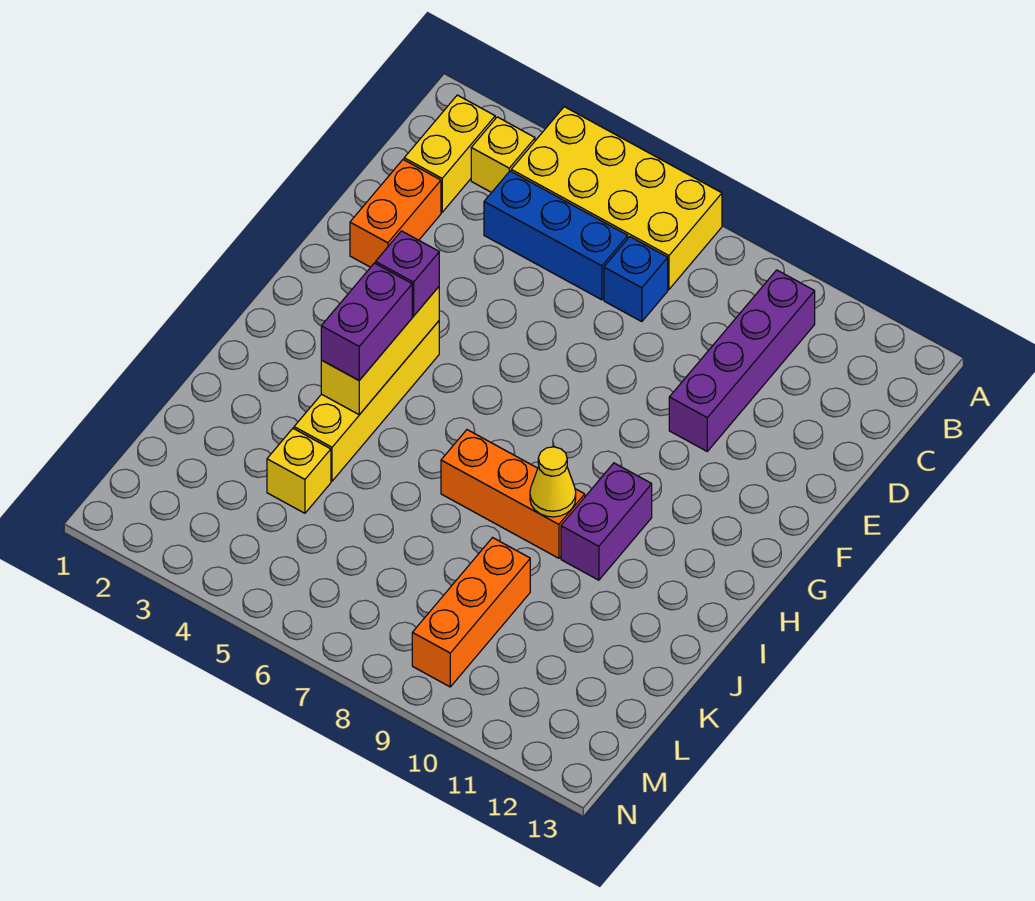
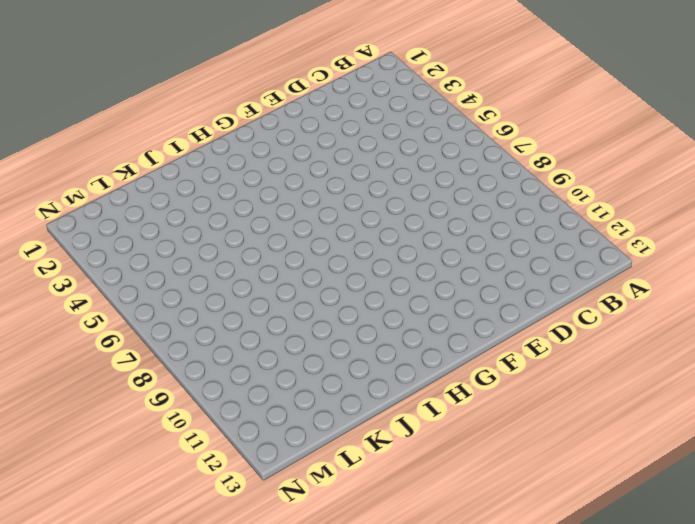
none -> yellow brick A4:B7 level 1
none -> yellow brick B2:C2 level 1
none -> yellow brick B3 level 1

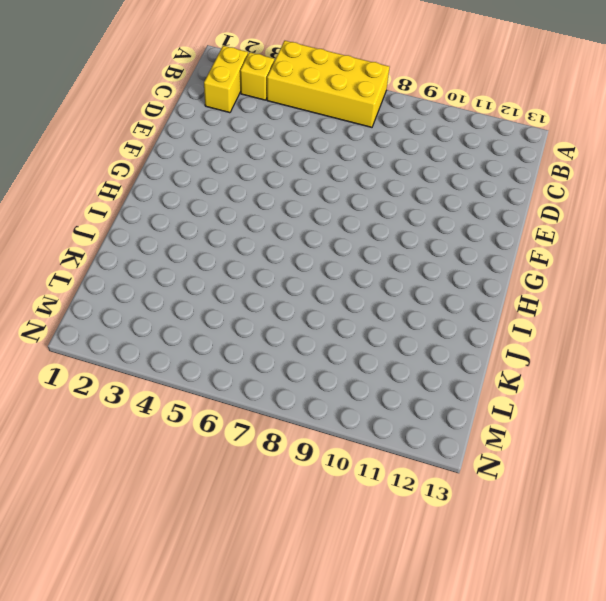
none -> purple brick B10:E10 level 1
none -> blue brick C4:C6 level 1
none -> blue brick C7 level 1

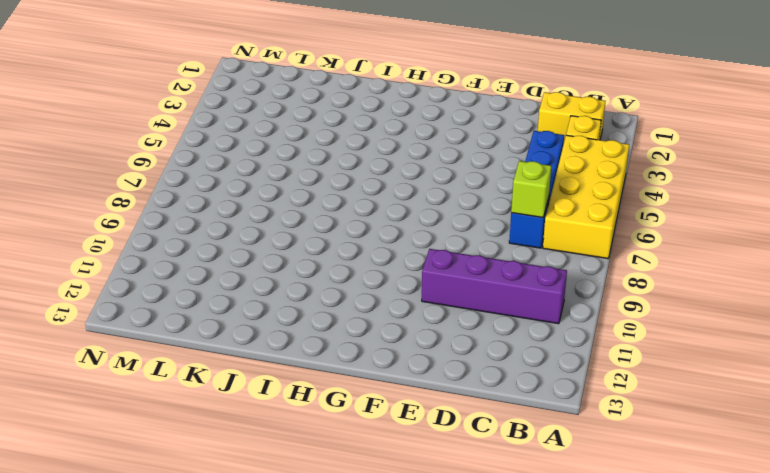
lime brick C7 level 2 -> none
none -> orange brick D2:E2 level 1
none -> yellow brick G4:J4 level 1
none -> purple brick H10:I10 level 1

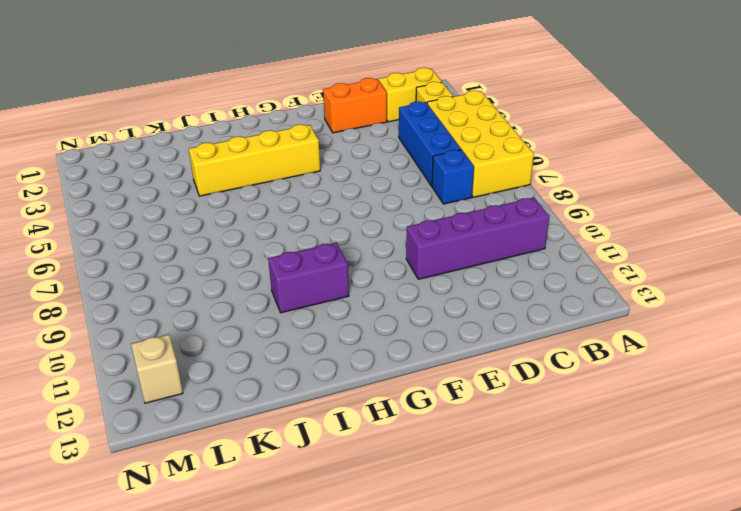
tan brick M12 level 1 -> none
none -> orange brick I7:I9 level 1
none -> yellow brick K4 level 1
none -> orange brick K9:M9 level 1

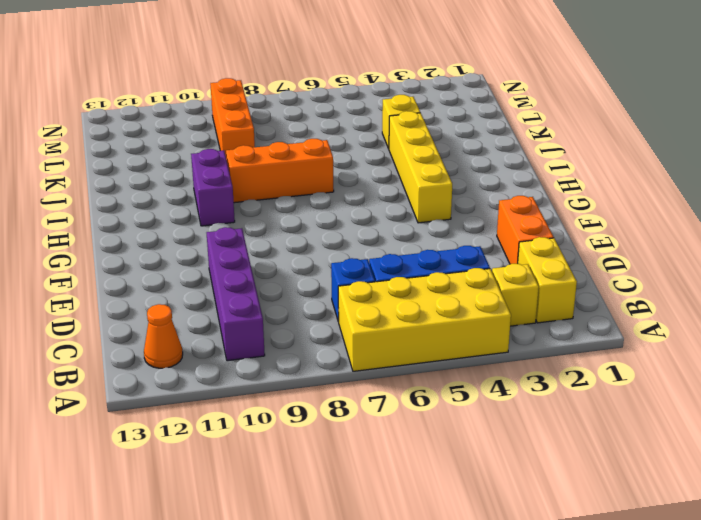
orange cone B12 level 1 -> none
none -> yellow brick G4:I4 level 2
none -> yellow cone I9 level 2
none -> purple brick G4 level 3

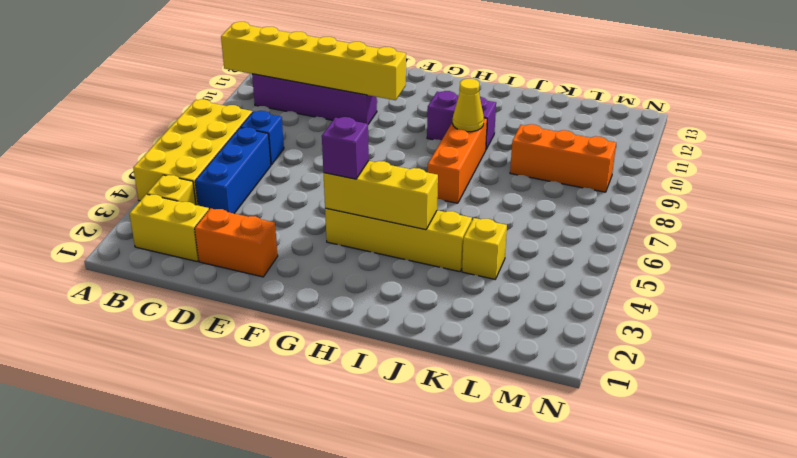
yellow brick A10:F10 level 2 -> none
none -> purple brick H4:I4 level 3

